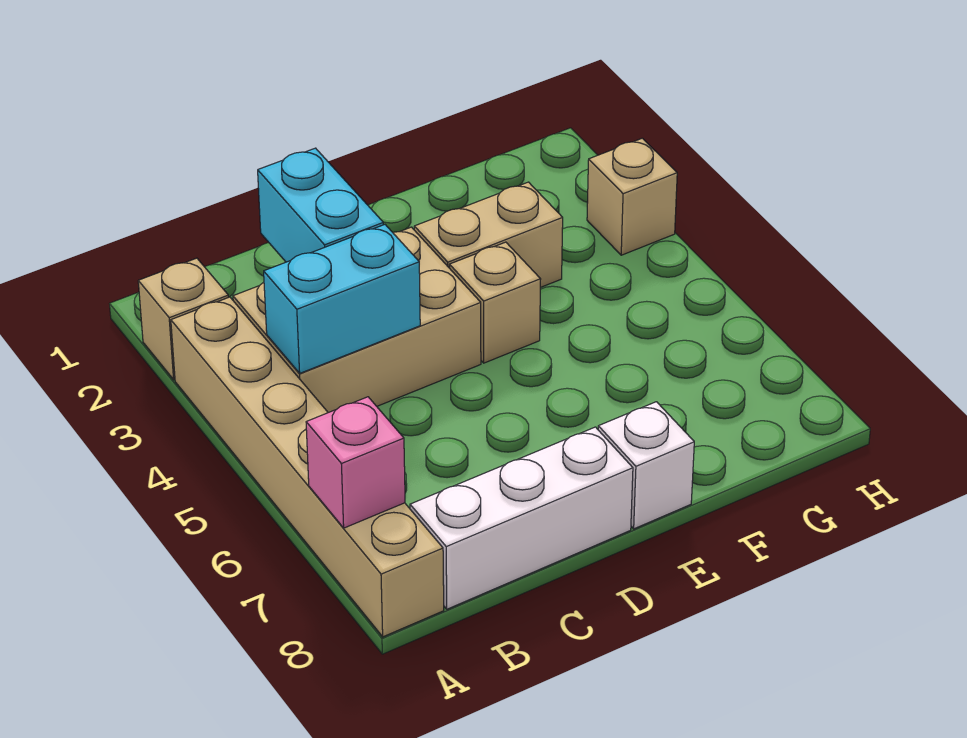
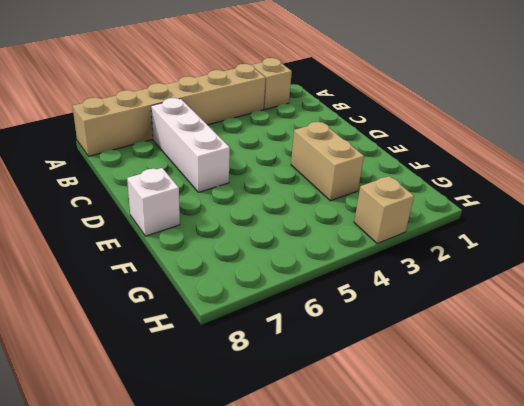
white brick B6:D6 level 1 -> white brick B8:D8 level 1
none -> tan brick B3:D4 level 1
none -> tan brick E4 level 1

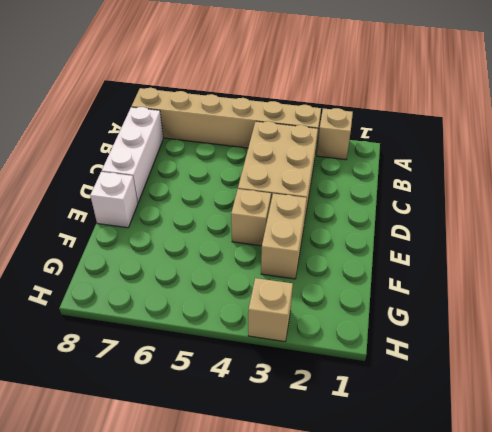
none -> pink brick A7 level 2
none -> cyan brick B4:C4 level 2

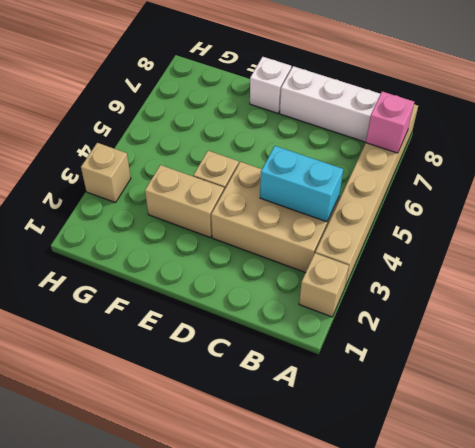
none -> cyan brick C2:C3 level 2

